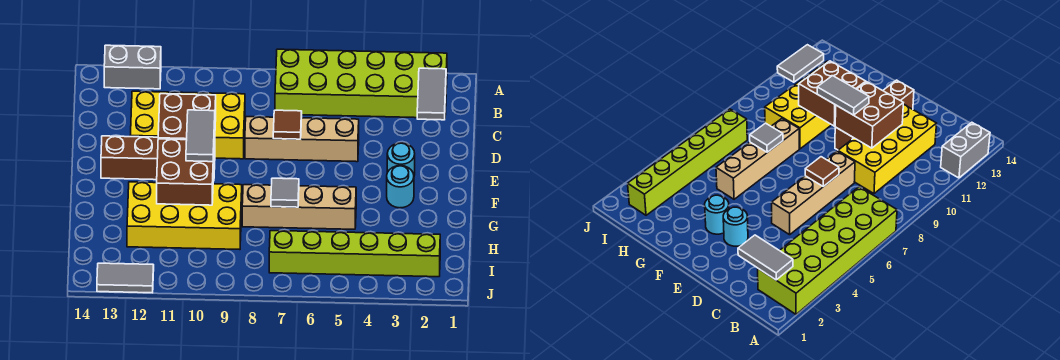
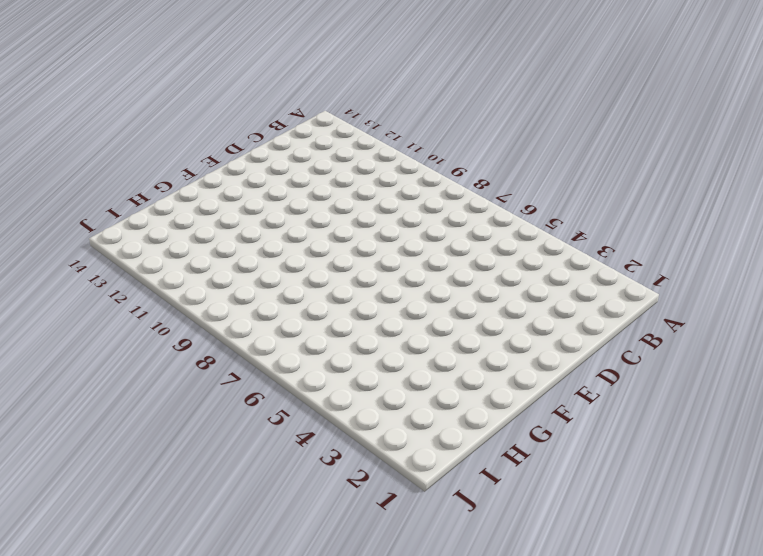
none -> lime brick A2:B7 level 1
none -> grey brick A12:A13 level 1
none -> yellow brick C9:D12 level 1

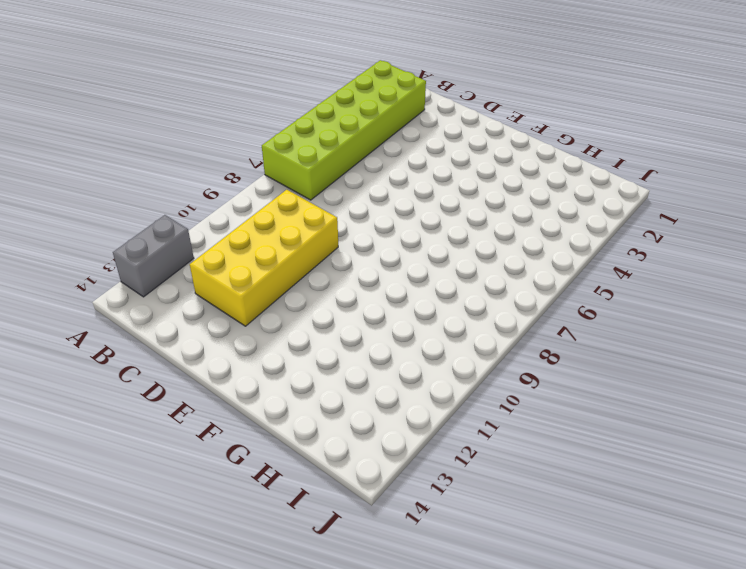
none -> tan brick D5:D8 level 1
none -> cyan round brick E3 level 1
none -> brown brick E10:E13 level 1

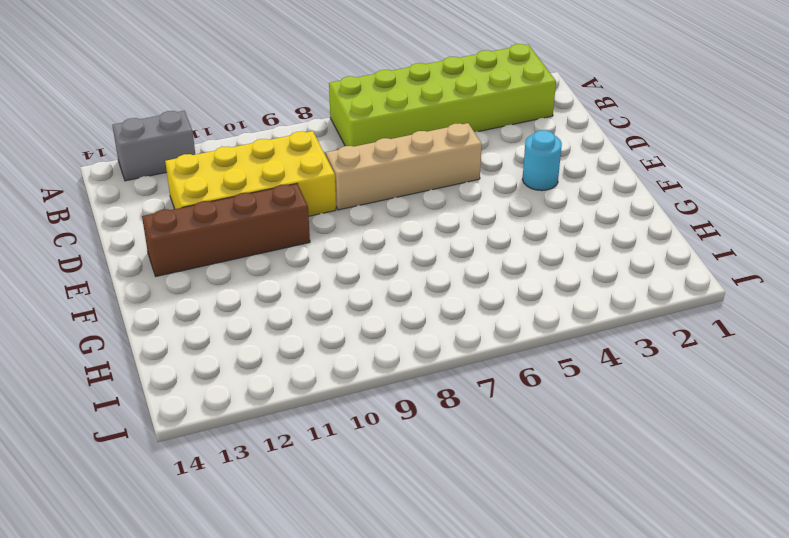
none -> cyan round brick F3 level 1
none -> tan brick G5:G8 level 1
none -> yellow brick G9:H12 level 1

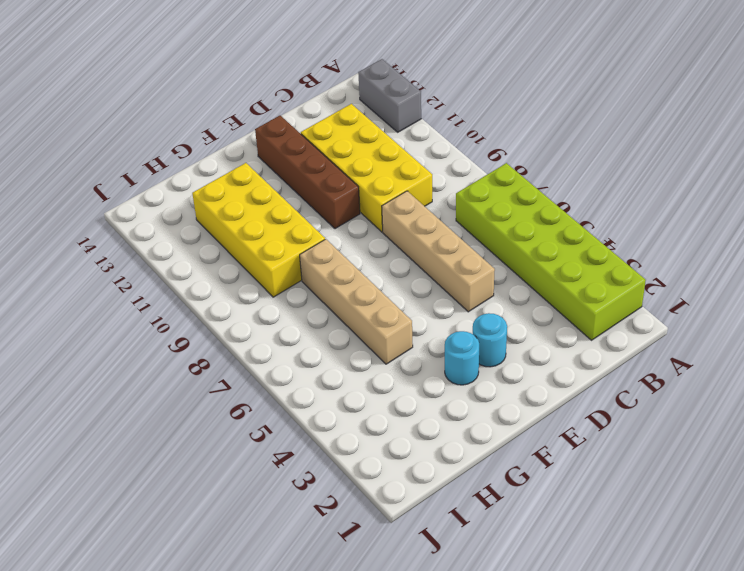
none -> lime brick I2:I7 level 1
none -> grey tile J12:J13 level 1
none -> grey tile B2:C2 level 2

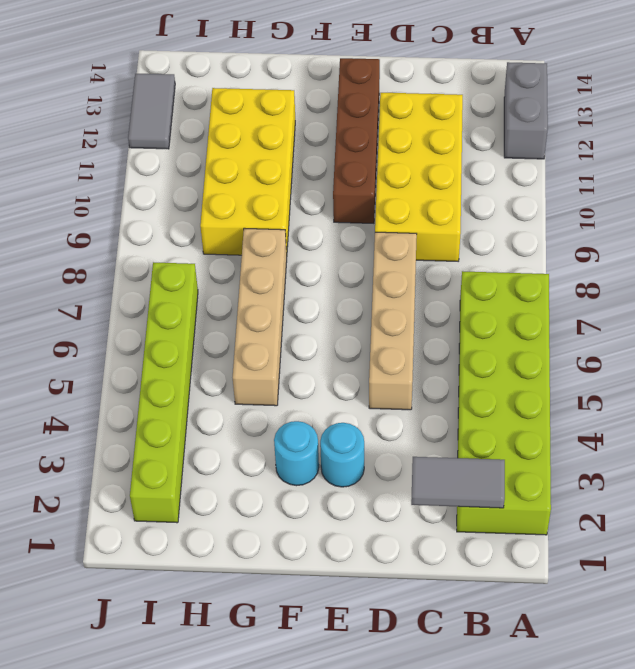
none -> brown tile D7 level 2
none -> brown brick D10:E11 level 2
none -> brown brick F10:G11 level 2

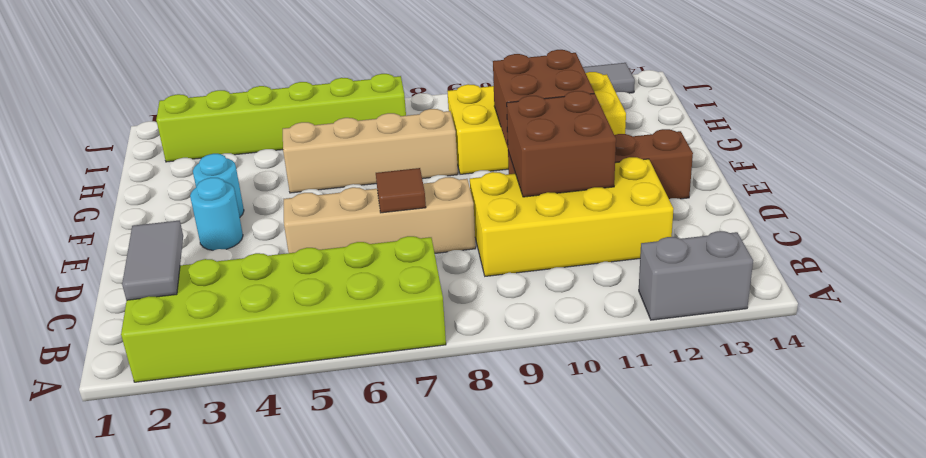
none -> grey tile G7 level 2
none -> grey tile E10:F10 level 3

